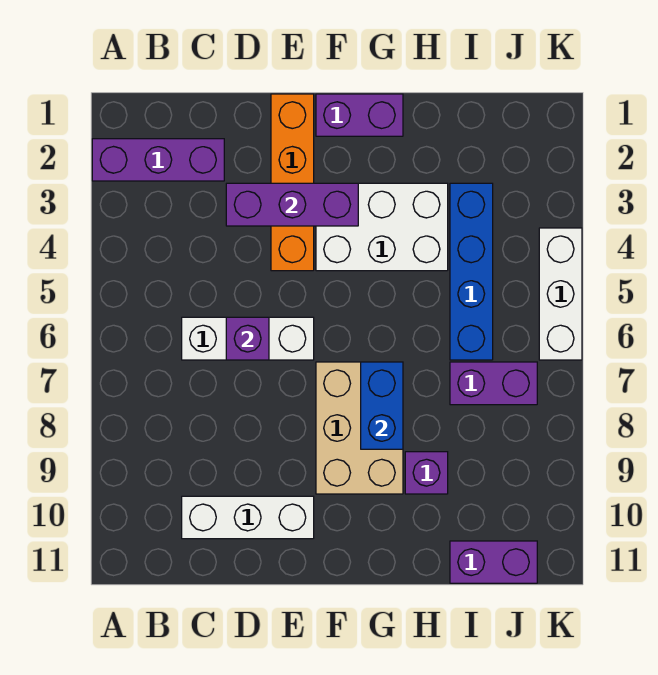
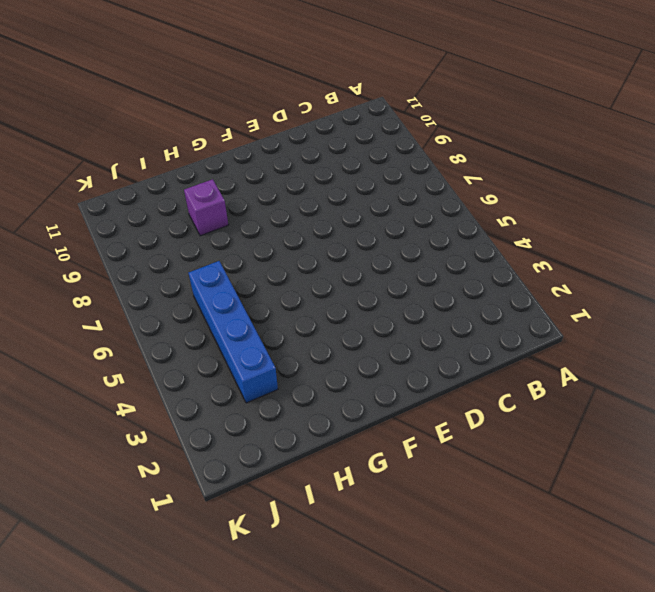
none -> purple brick A2:C2 level 1
none -> white brick C6:E6 level 1
none -> white brick C10:E10 level 1

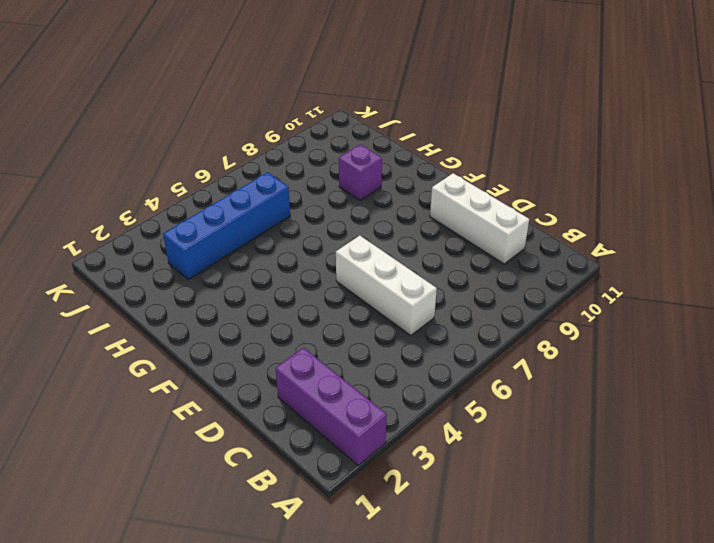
none -> orange brick E1:E4 level 1
none -> purple brick F1:G1 level 1
none -> white brick F3:H4 level 1

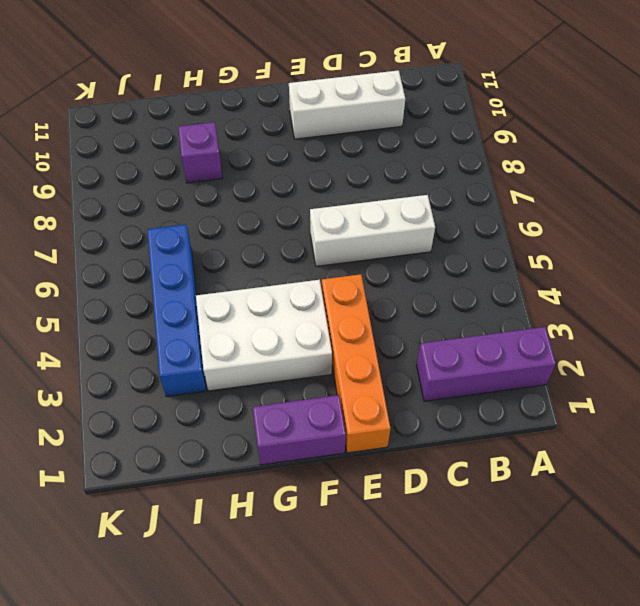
none -> tan brick F7:G9 level 1
none -> purple brick I7:J7 level 1
none -> purple brick I11:J11 level 1

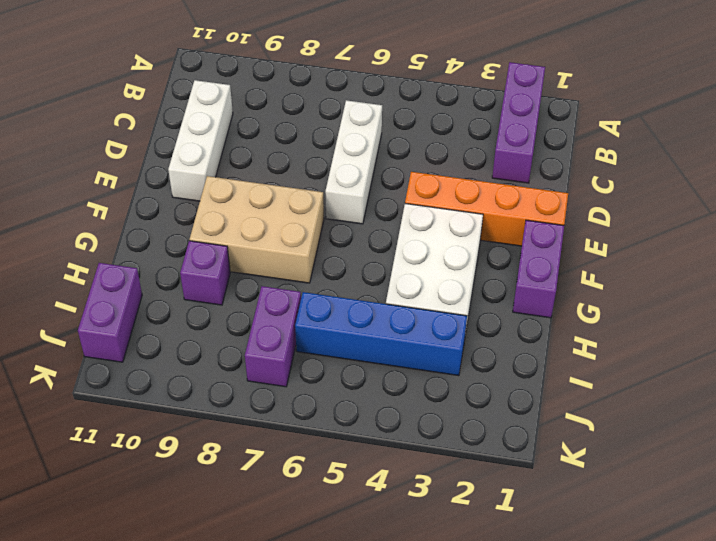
none -> white brick K4:K6 level 1
none -> purple brick D3:F3 level 2
none -> purple brick D6 level 2

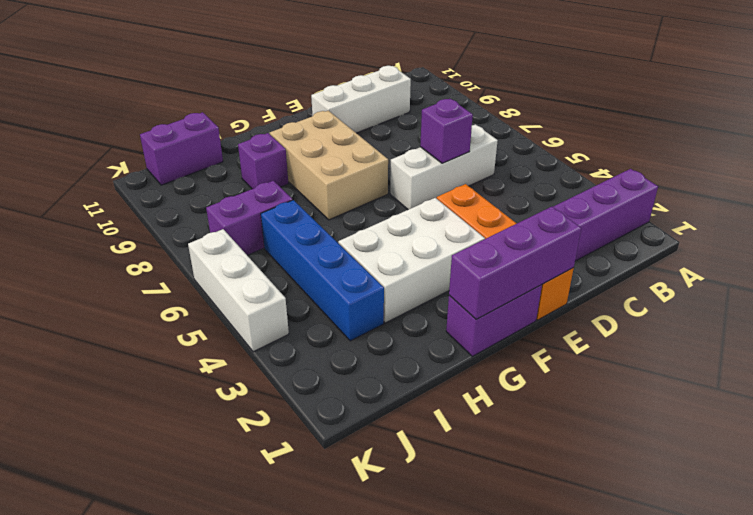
purple brick E1:G1 level 2 -> purple brick D3:F3 level 2
none -> blue brick G7:G8 level 2

